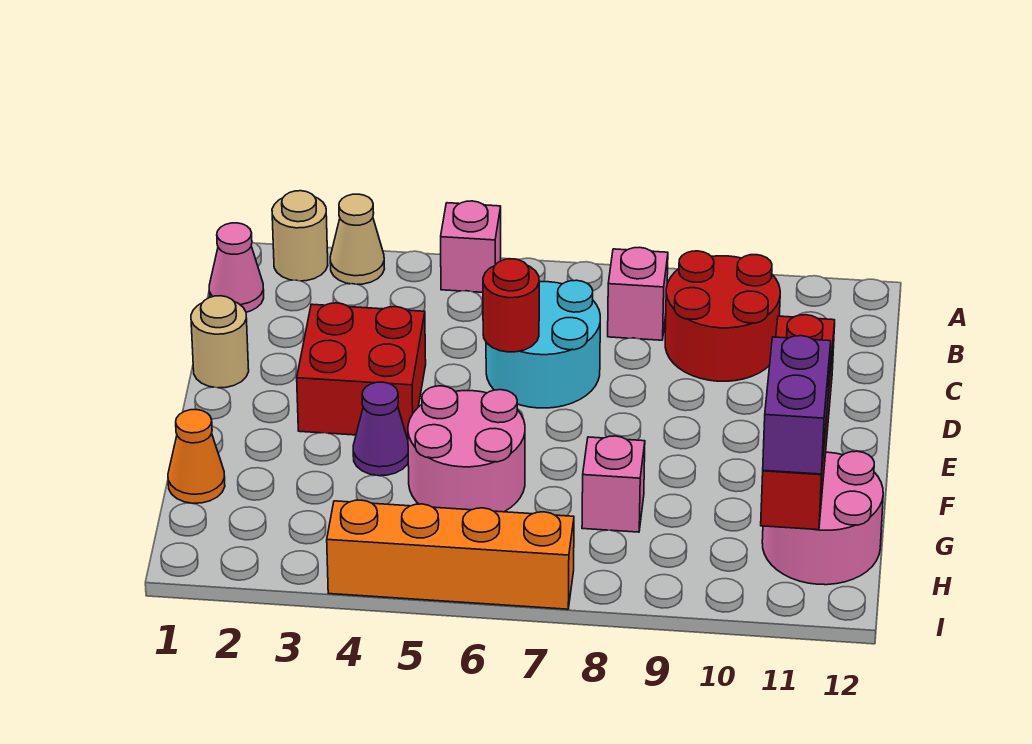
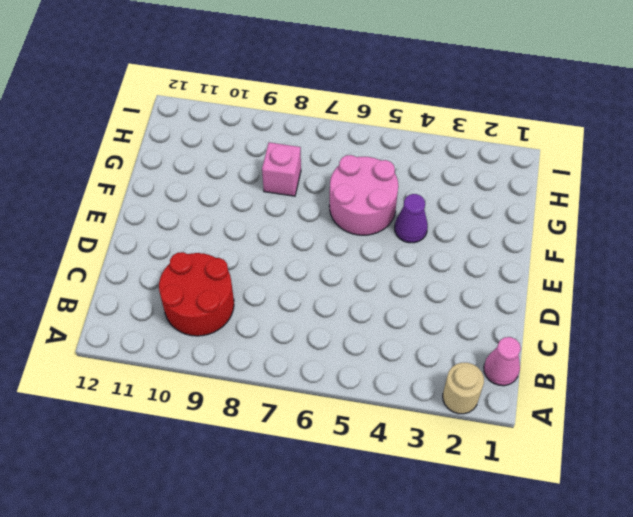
none -> tan cone A3 level 1
none -> pink brick A5 level 1
none -> pink brick B8 level 1

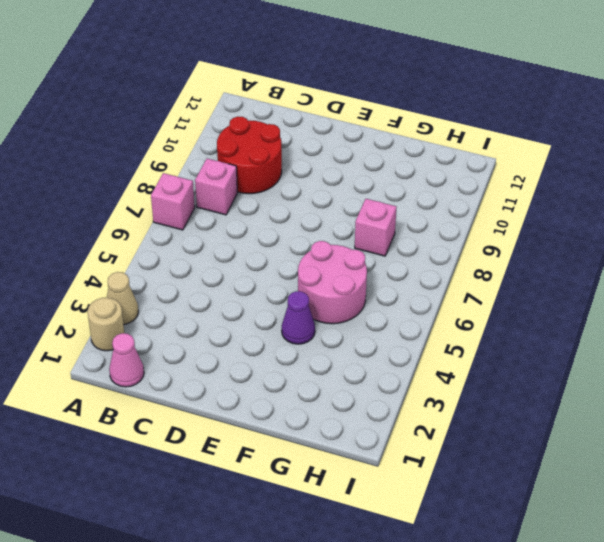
pink brick A7 level 1 -> pink brick A5 level 1
none -> cyan round brick C6:D7 level 1
none -> tan round brick D1 level 1
none -> red brick D3:E4 level 1

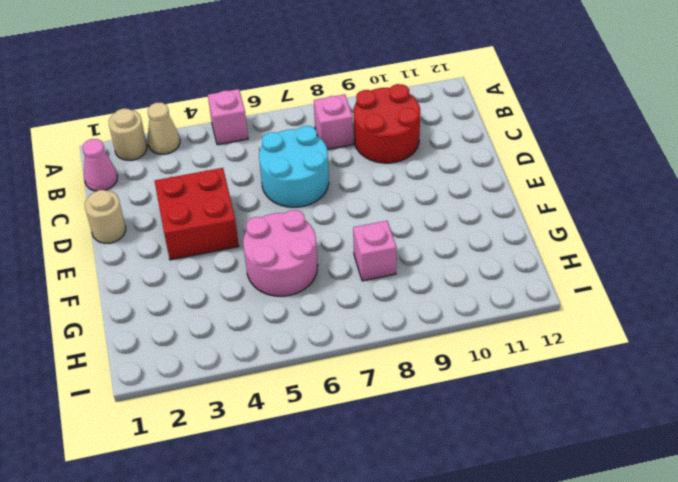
none -> purple cone F4 level 1
none -> orange cone G1 level 1
none -> pink round brick G11:H12 level 1

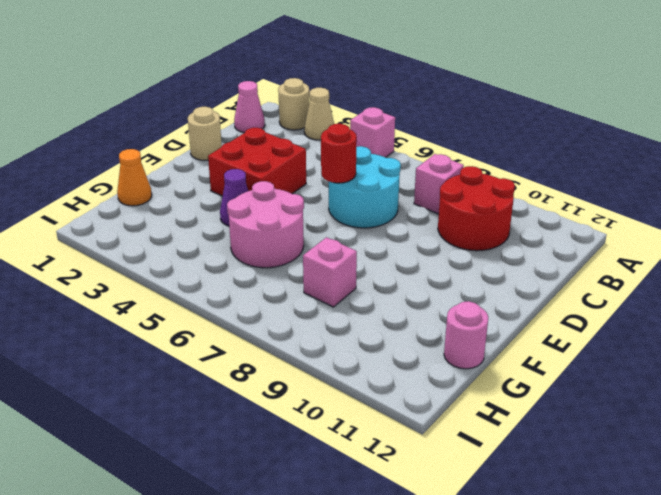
pink round brick G12 level 1 -> pink round brick G11:H12 level 1
none -> orange brick I4:I7 level 1
none -> red brick E11:H11 level 2
none -> purple brick G11:H11 level 3

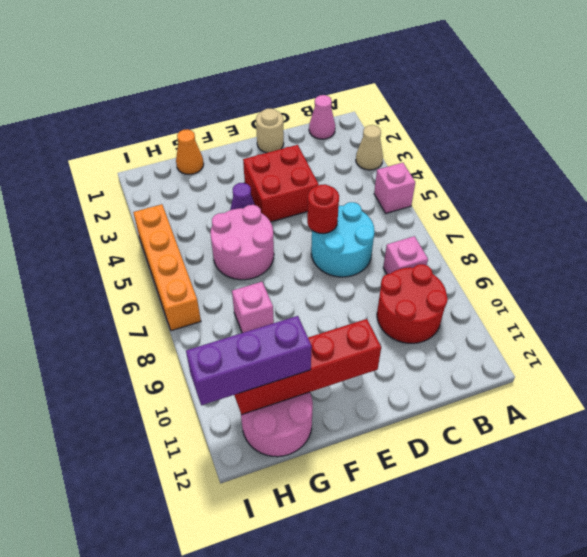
purple brick G11:I11 level 3 -> purple brick G11:H11 level 3
none -> tan round brick A2 level 1

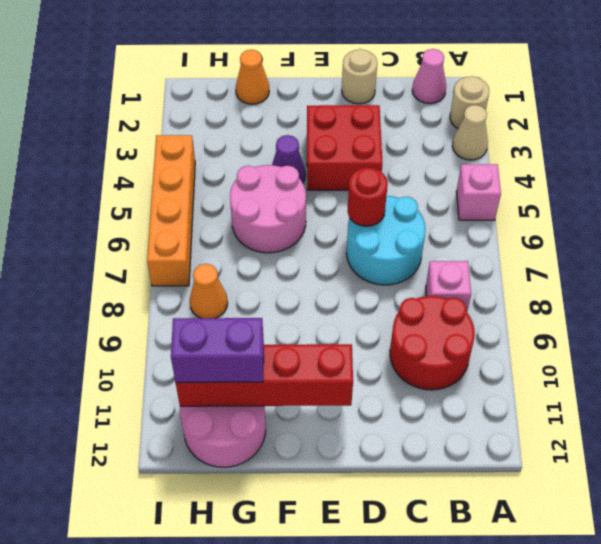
orange cone H8 level 1 -> none
none -> pink brick G8 level 1

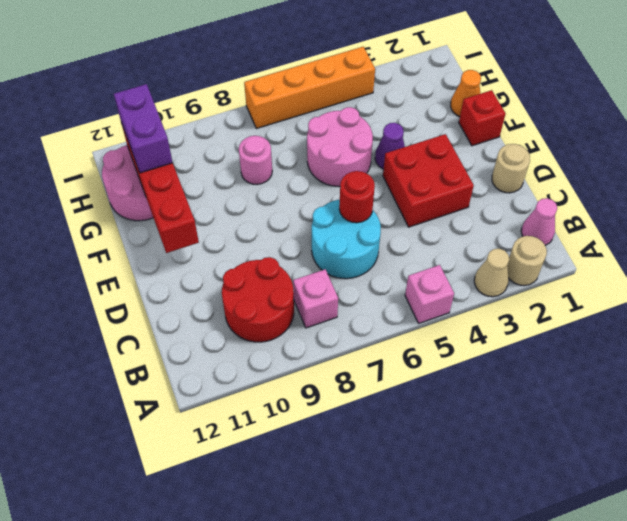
red brick F1 level 1 -> none
pink round brick G8 level 1 -> pink brick G8 level 1

